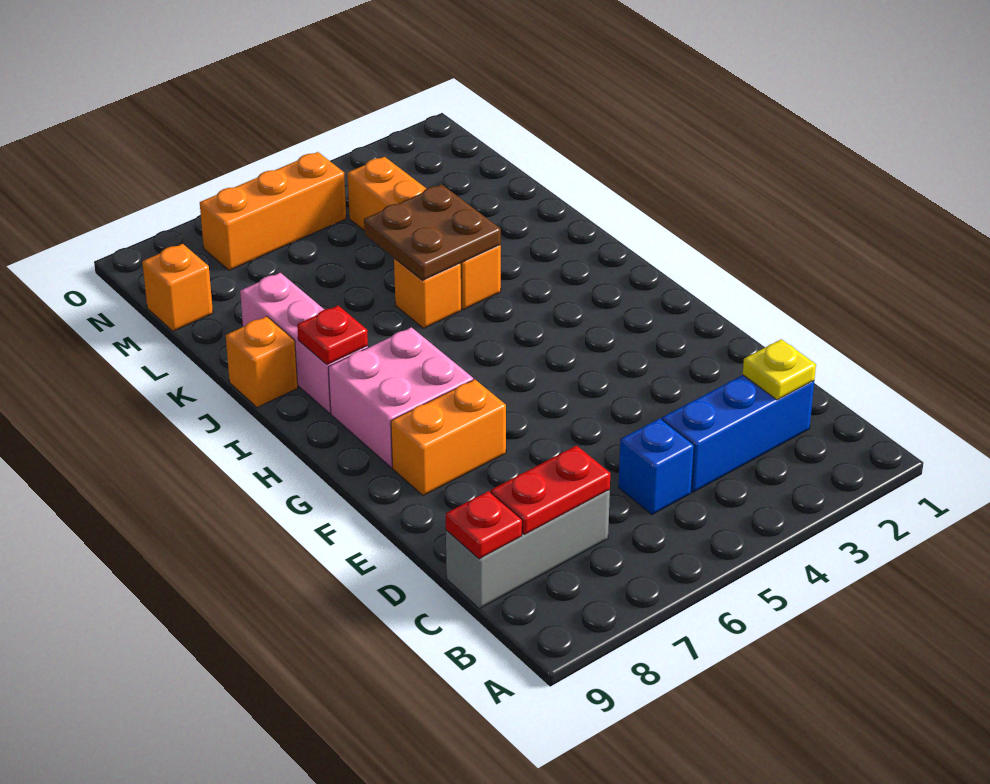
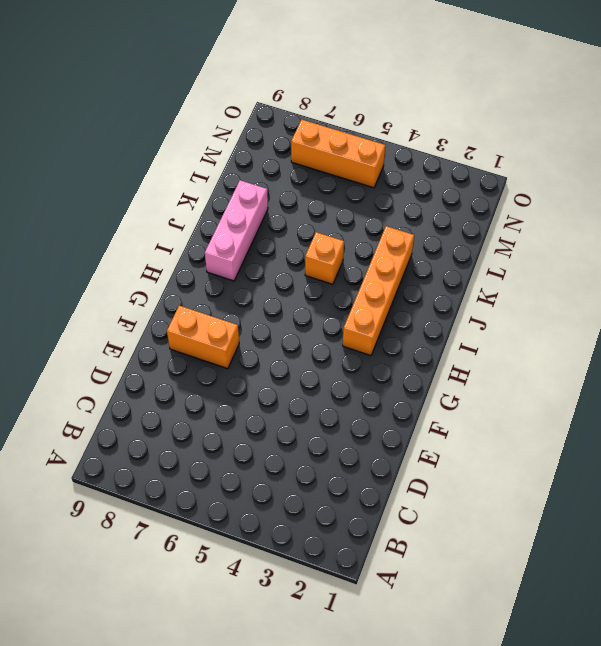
orange brick H3:K3 level 1 -> orange brick J4:M4 level 1
none -> blue brick C2:C4 level 1
none -> blue brick C5 level 1
none -> grey brick C7:C9 level 1

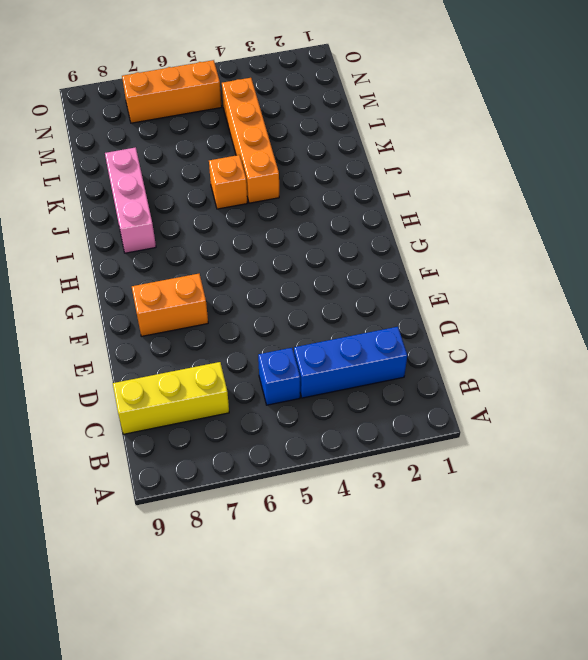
yellow brick C7:C9 level 1 -> grey brick C7:C9 level 1
none -> pink brick G7:H8 level 1
none -> orange brick J9 level 1
none -> orange brick M9 level 1

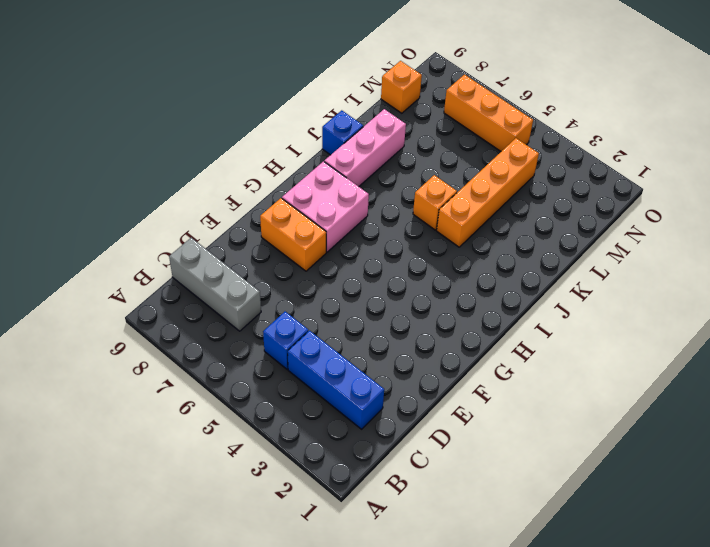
blue brick J9 level 1 -> orange brick J9 level 1
none -> yellow plate C2 level 2
none -> red plate C7:C8 level 2
none -> red plate C9 level 2

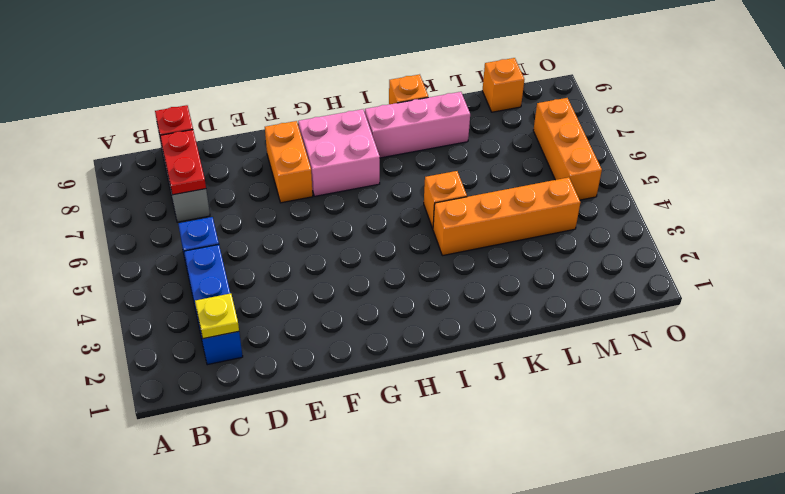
none -> red plate I8 level 2
none -> brown plate J4:K5 level 2

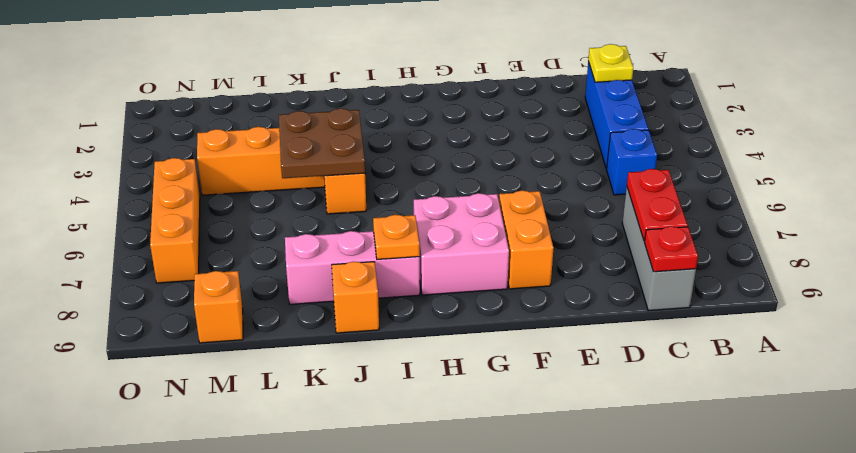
orange plate I8 level 2 -> red plate I8 level 2

